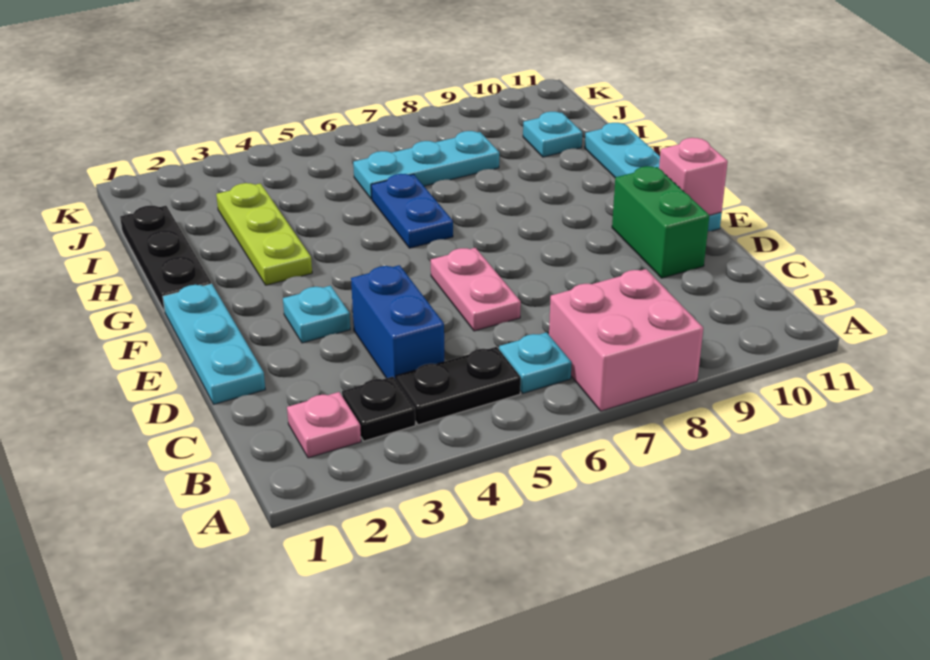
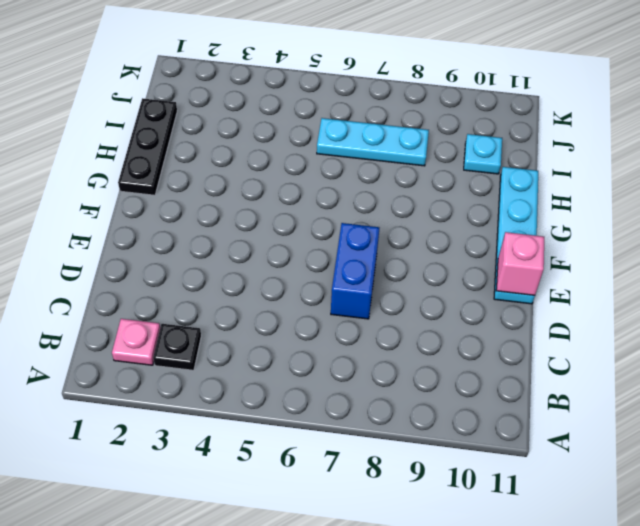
blue brick D7:E7 level 1 -> blue brick C4:D4 level 1
none -> pink brick A7:B8 level 1
none -> black plate B4:B5 level 1
none -> cyan plate B6 level 1

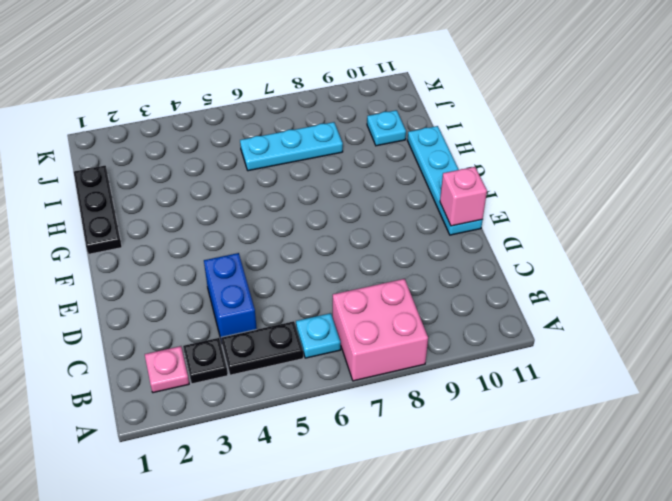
none -> cyan plate D1:F1 level 1
none -> pink plate D6:E6 level 1
none -> green brick D10:E10 level 1

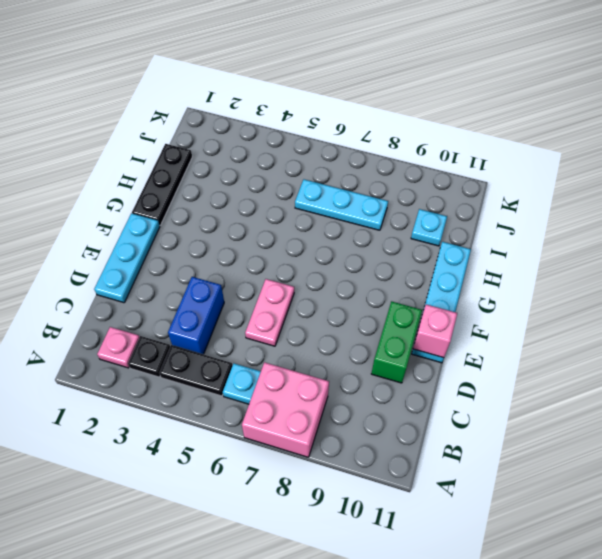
none -> cyan plate E3 level 1
none -> lime plate G3:I3 level 1
none -> blue plate G6:H6 level 1

